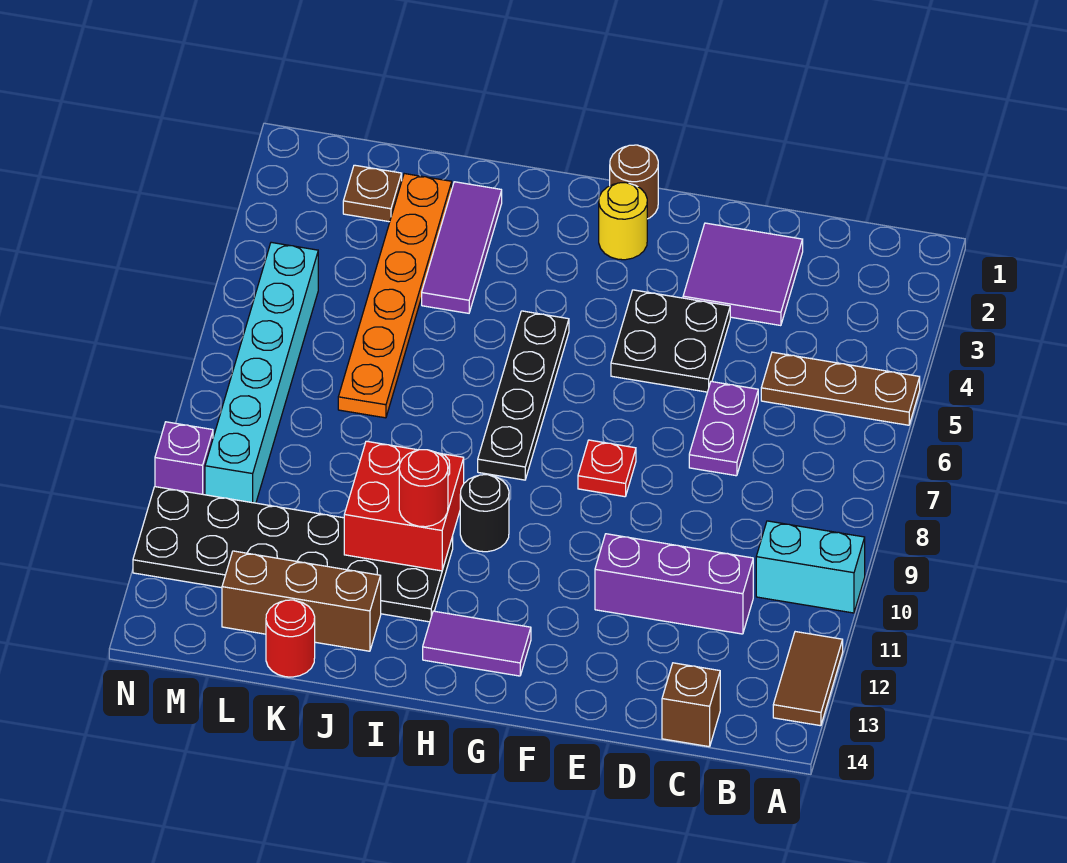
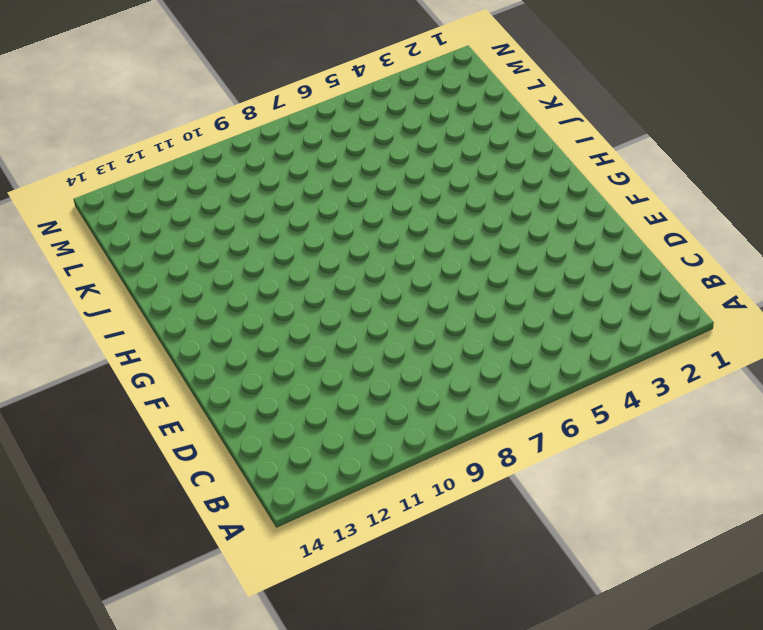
none -> brown plate A5:C5 level 1
none -> cyan brick A10:B10 level 1
none -> brown tile A12:A13 level 1

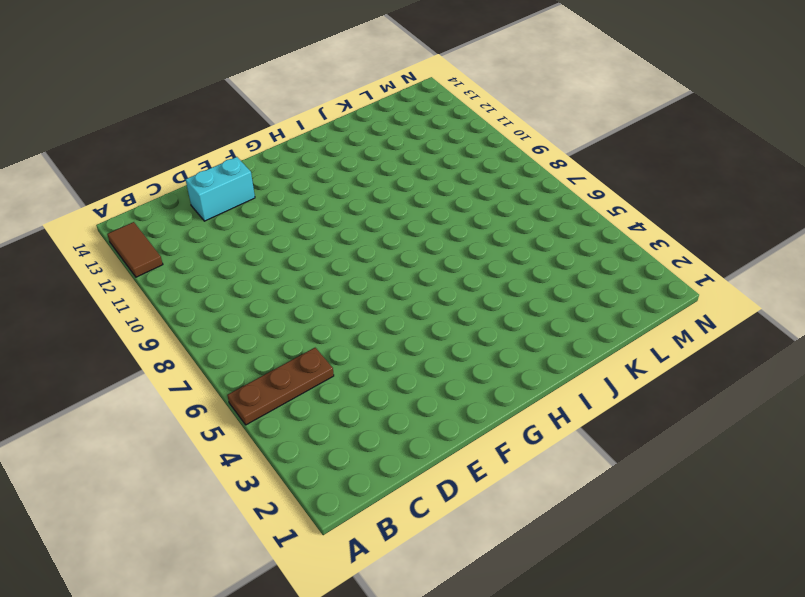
cyan brick D13:E13 level 1 -> cyan brick A10:B10 level 1
none -> purple brick C11:E11 level 1
none -> brown brick C14 level 1
none -> purple tile D2:E3 level 1

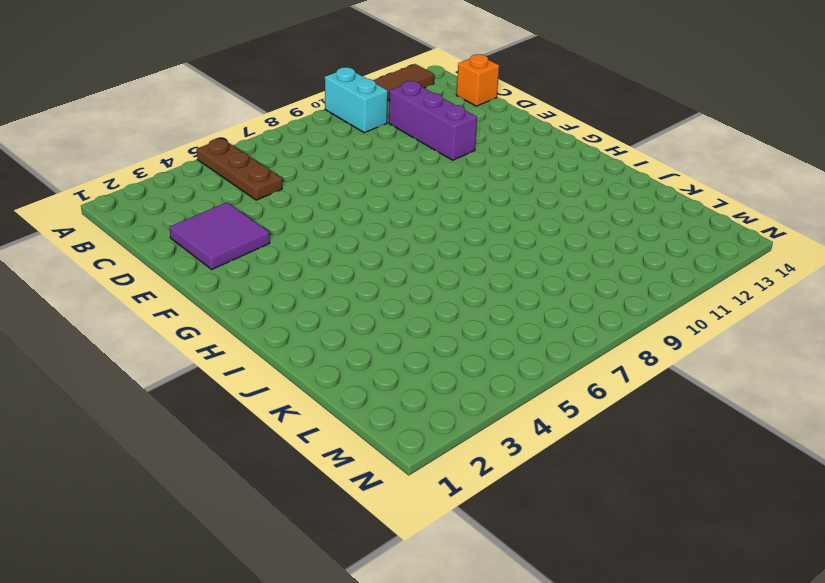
orange brick C14 level 1 -> brown brick C14 level 1
none -> purple plate D6:D7 level 1
none -> black plate E4:F5 level 1
none -> red plate F8 level 1

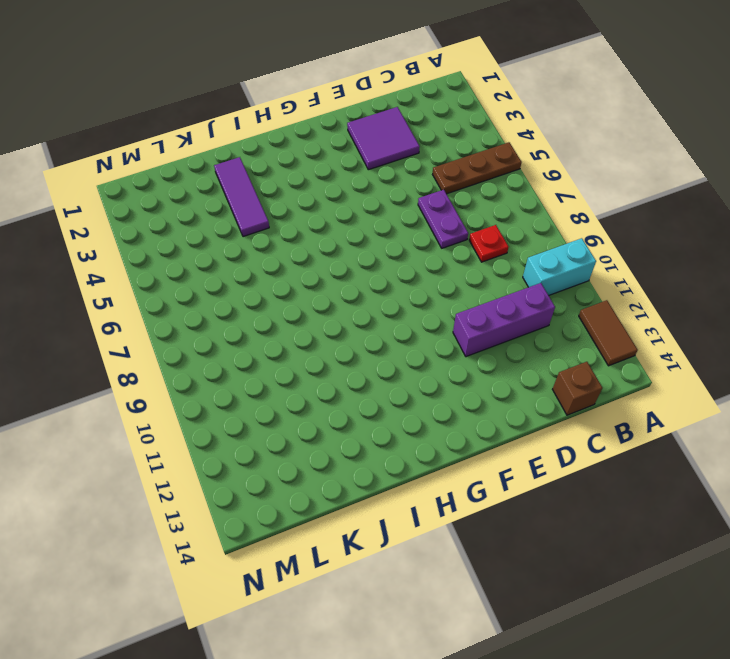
red plate C8 level 1 -> red plate F8 level 1
none -> black plate E4:F5 level 1
none -> brown round brick G1 level 1
none -> yellow round brick G2 level 1

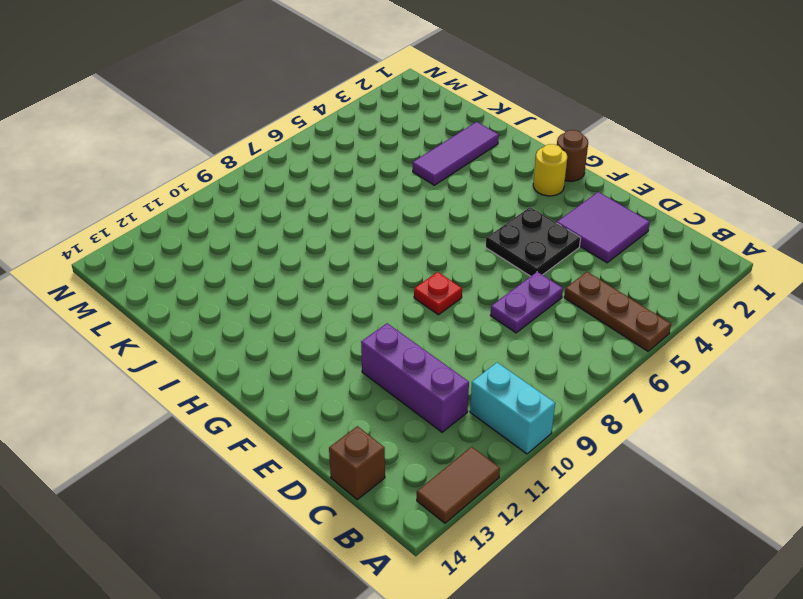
none -> purple tile G13:H13 level 1
none -> black plate H5:H8 level 1
none -> black round brick H10 level 1

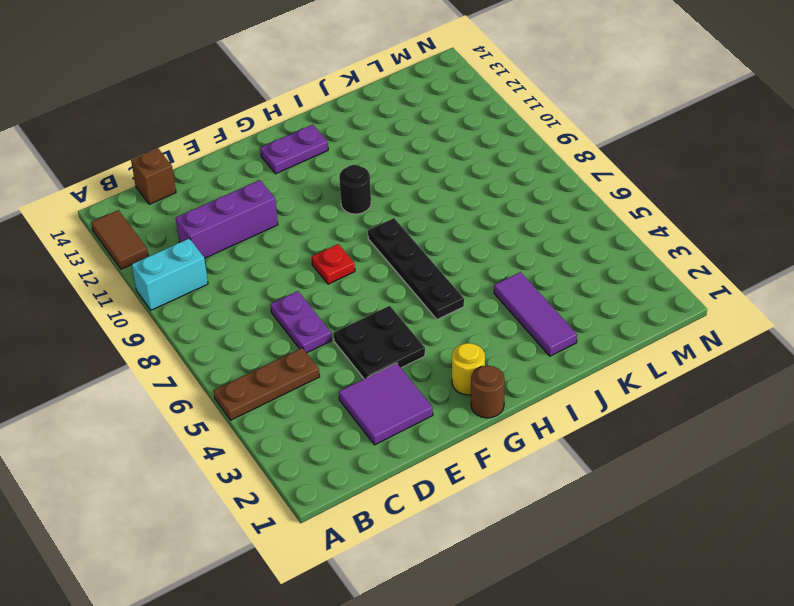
purple plate G13:H13 level 1 -> purple tile G13:H13 level 1
none -> black plate I11:N12 level 1
none -> brown brick J13:L13 level 1
none -> orange plate K2:K7 level 1

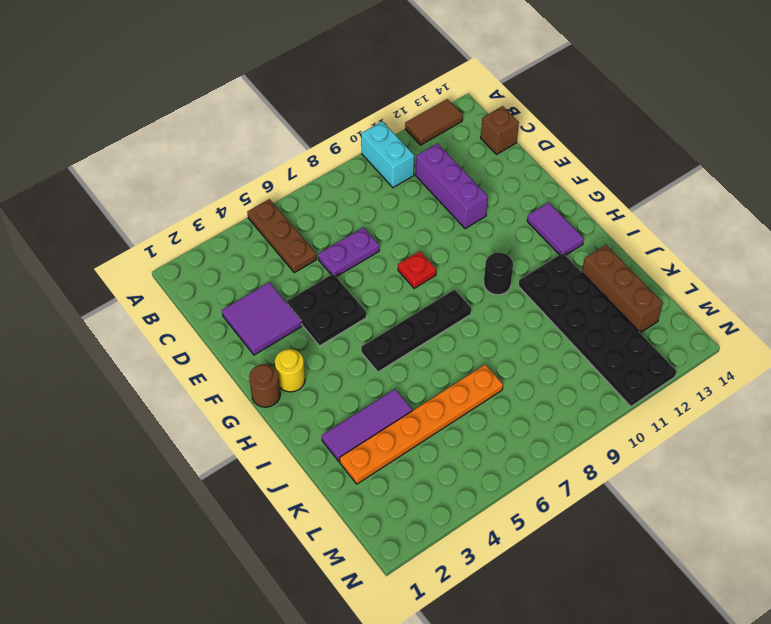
none -> red round brick K14 level 1
none -> brown plate L2 level 1
none -> cyan brick M5:M10 level 1

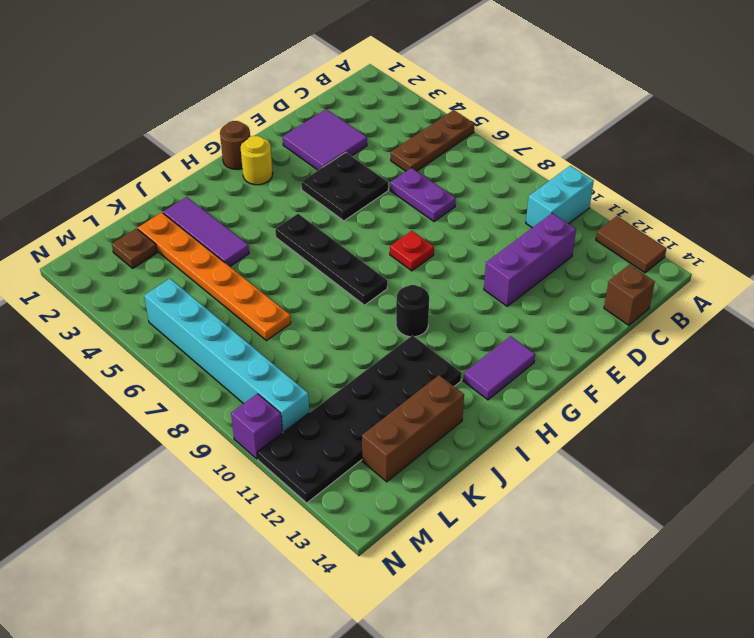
none -> red round brick K14 level 1
none -> red brick I10:J11 level 2
none -> red round brick I11 level 3

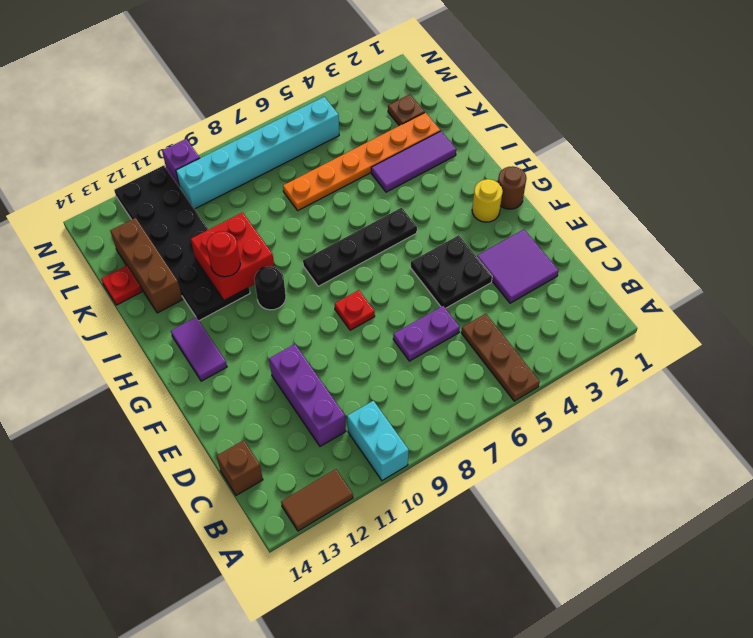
red plate K14 level 1 -> red round brick K14 level 1

